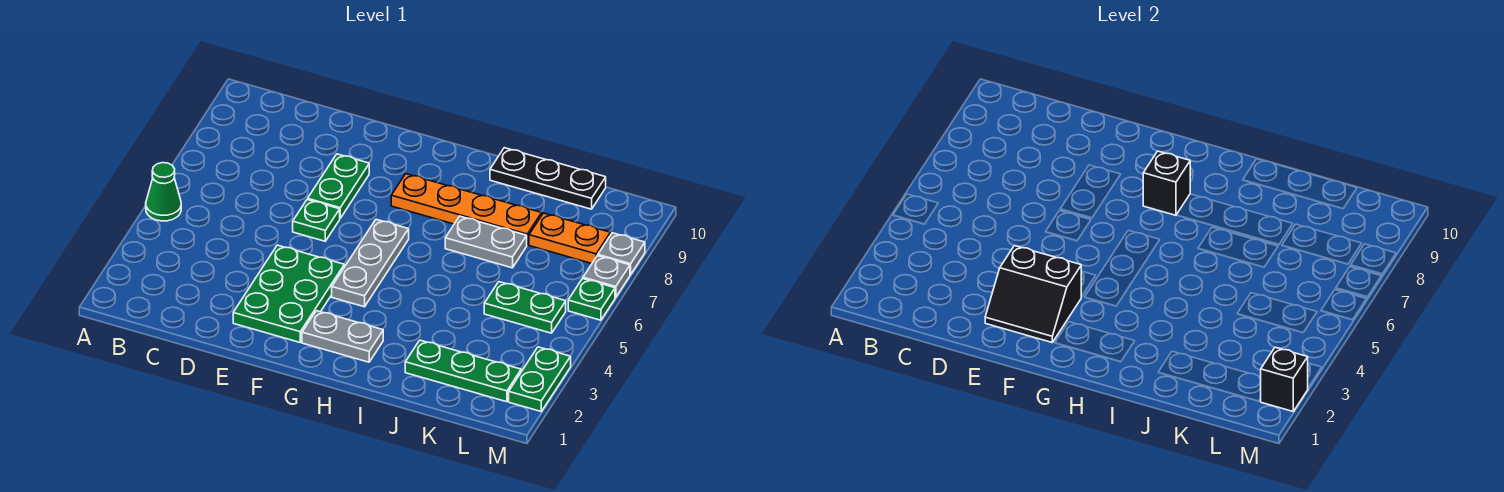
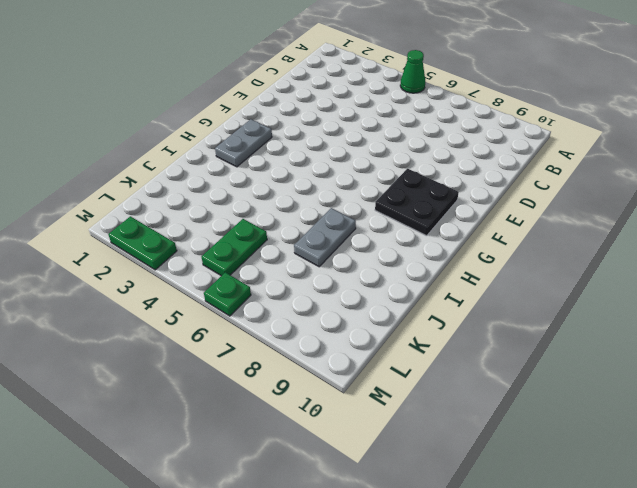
black plate F8:G9 level 1 -> orange plate G8:J8 level 1
none -> green plate E2:F4 level 1
none -> green plate E6 level 1
none -> green plate E7:E8 level 1

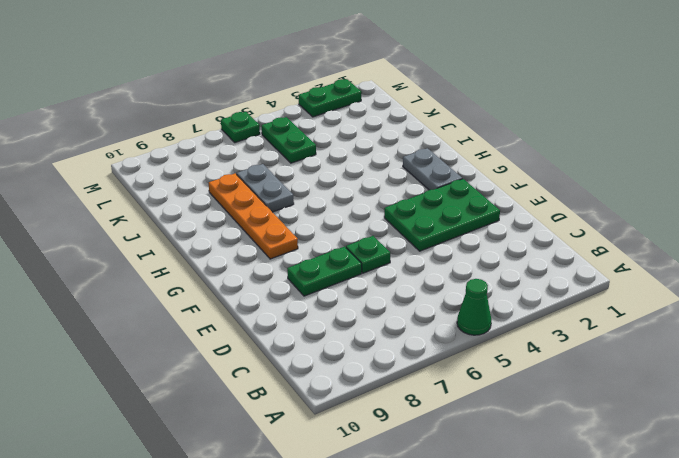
none -> grey plate G4:G6 level 1
none -> black plate I10:K10 level 1
none -> green plate J2:L2 level 1

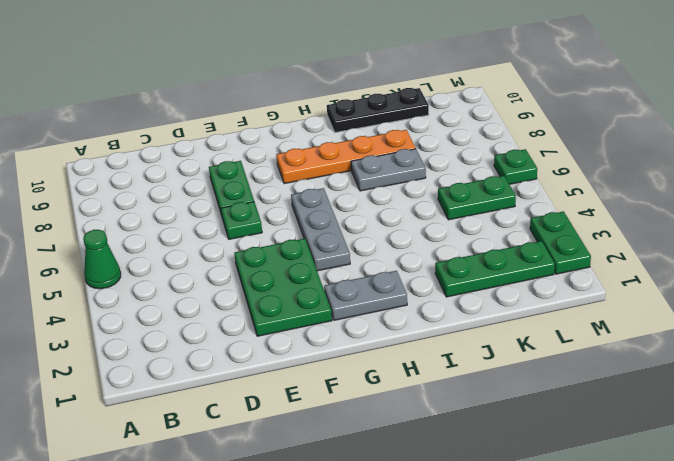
none -> orange plate K8:L8 level 1
none -> grey plate M7 level 1
none -> grey plate M8 level 1

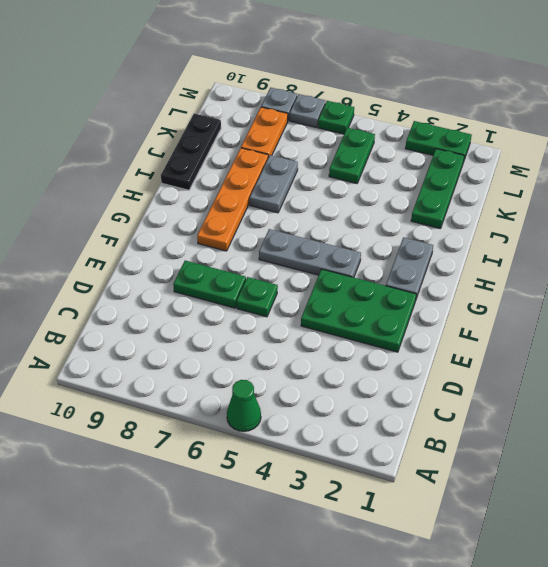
none -> black slope E2:F3 level 2 top 3
none -> black brick G8 level 2
none -> black brick M2 level 2

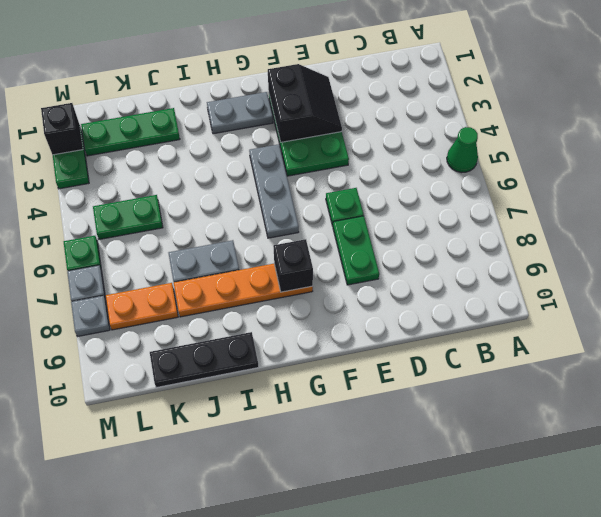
black slope E2:F3 level 2 top F -> black slope E2:F3 level 2 top 3

